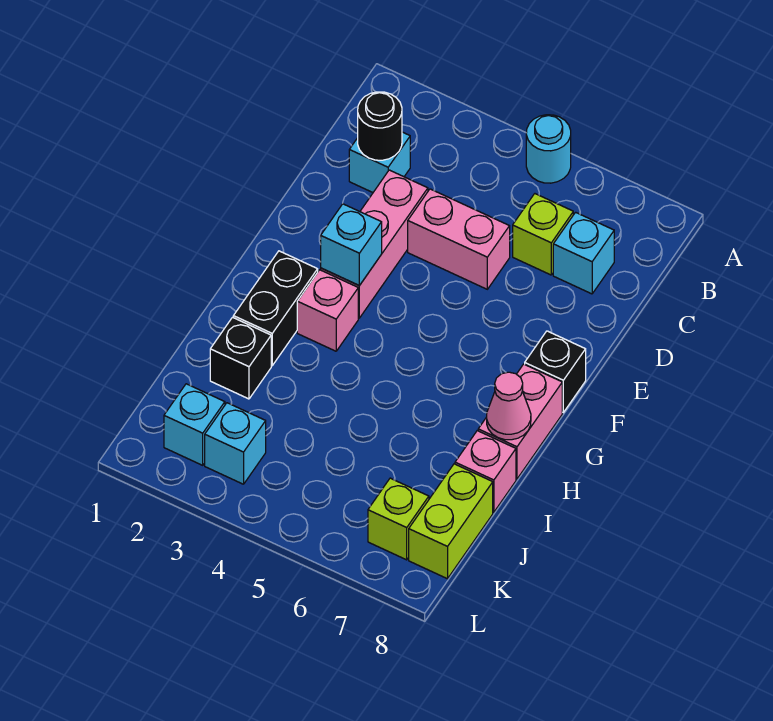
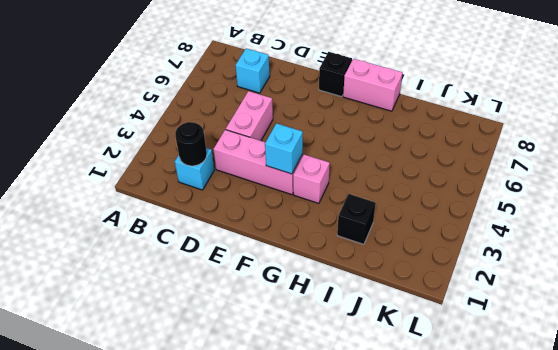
none -> cyan round brick A5 level 1
none -> lime brick C6 level 1
none -> black brick G2:H2 level 1

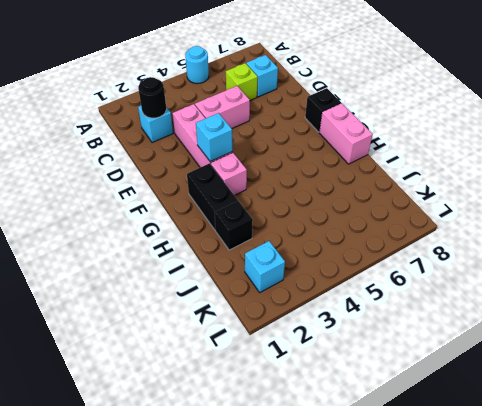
none -> pink brick I8 level 1
none -> lime brick J8:K8 level 1
none -> cyan brick K3 level 1

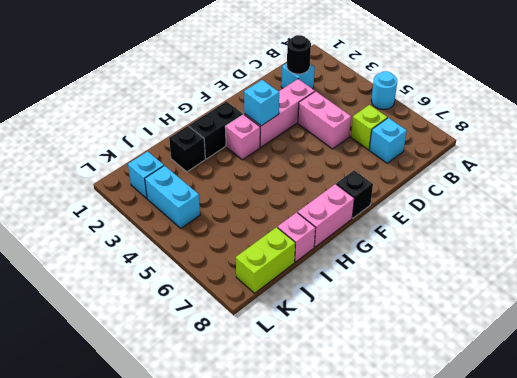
cyan brick K3:K4 level 1 -> cyan brick K3 level 1
none -> lime brick K7 level 1
none -> pink cone H8 level 2

